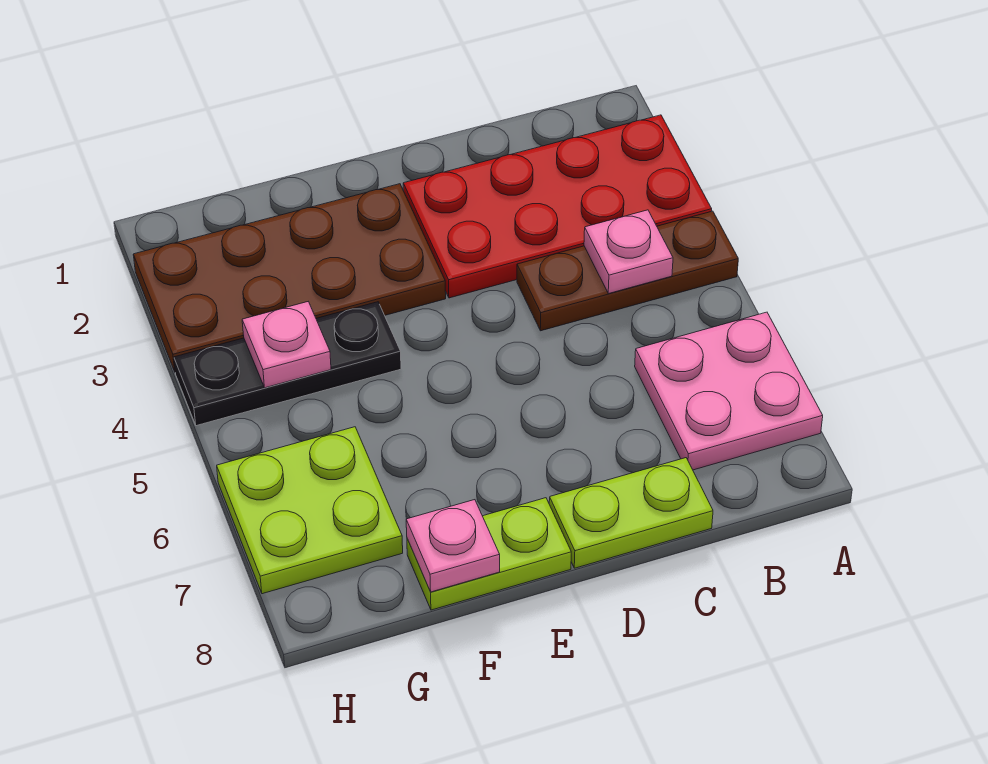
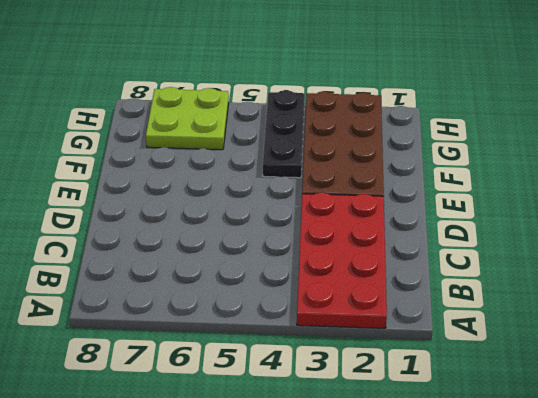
none -> brown plate A4:C4 level 1
none -> pink plate A6:B7 level 1

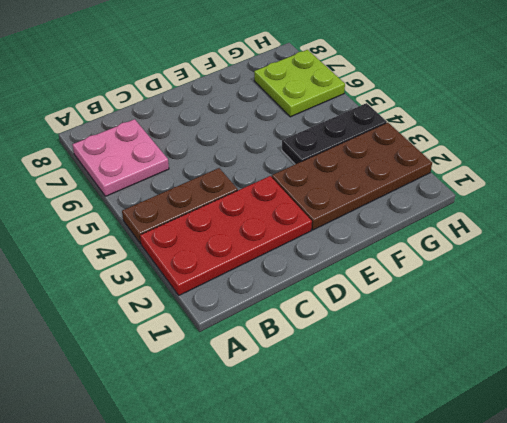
none -> lime plate C8:D8 level 1
none -> lime plate E8:F8 level 1

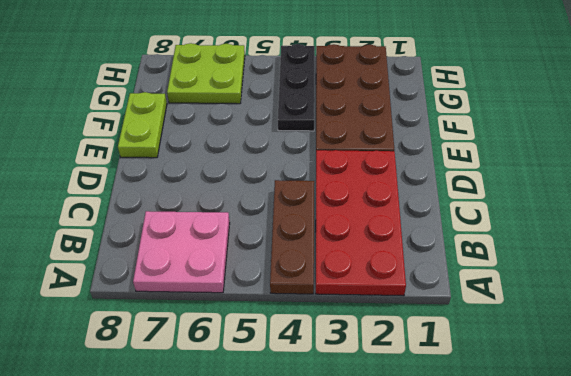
none -> lime plate C8:D8 level 1
none -> pink plate B4 level 2

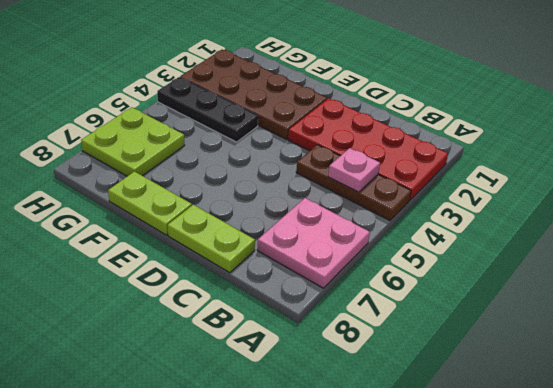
none -> pink plate F8 level 2
none -> pink plate G4 level 2

